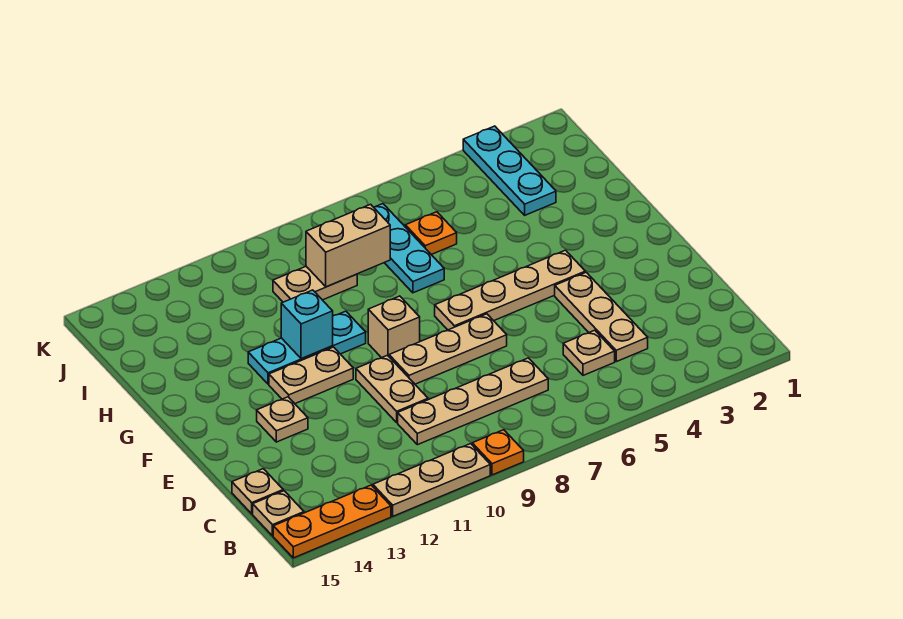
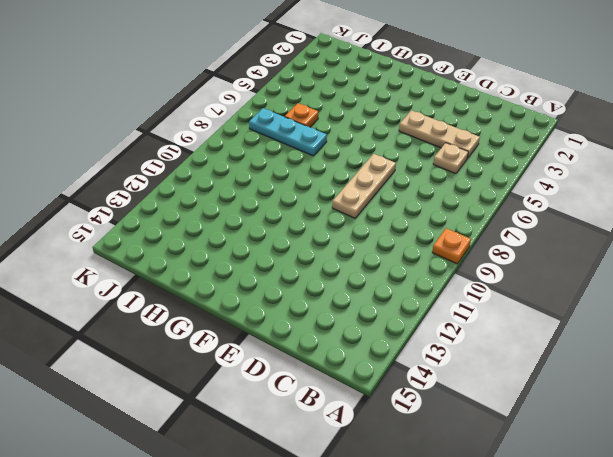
none -> tan plate A10:A12 level 1
none -> orange plate A13:A15 level 1
none -> tan plate B15 level 1

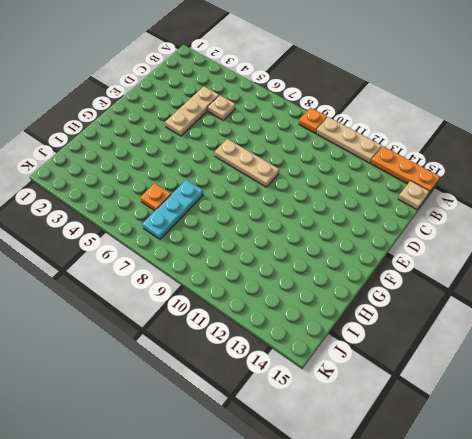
none -> tan plate C7:C10 level 1
none -> tan plate C15 level 1
none -> tan plate D10:E10 level 1

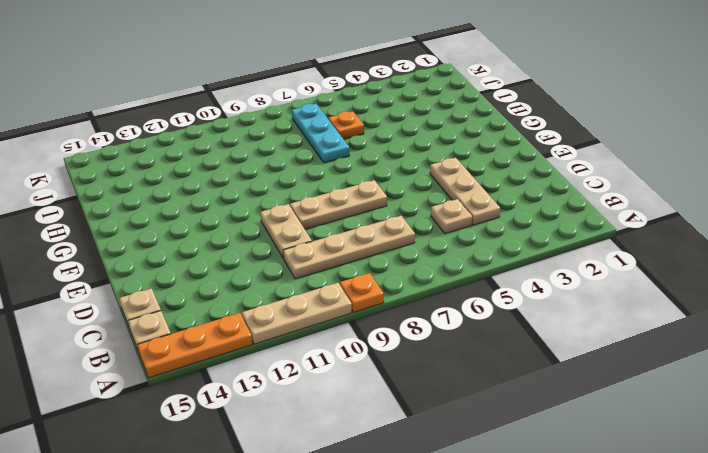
none -> tan plate E13 level 1
none -> tan plate F4:F7 level 1
none -> tan brick F9 level 1

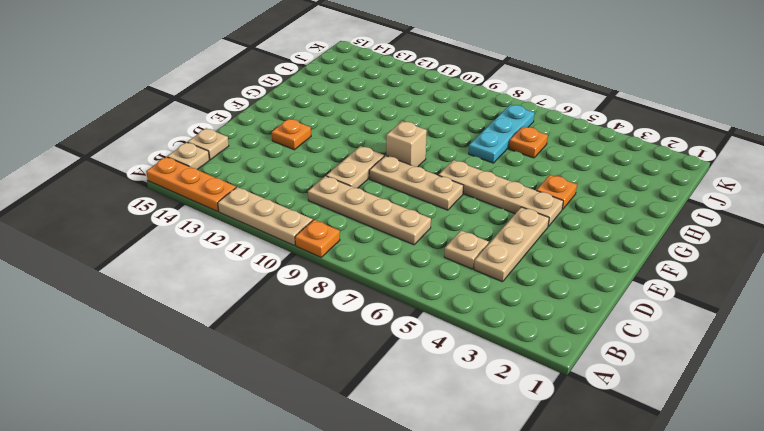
orange plate E13 level 1 -> tan plate E13 level 1
orange plate G4 level 1 -> none
none -> tan plate F11:F12 level 1
none -> cyan plate G10:G12 level 1
none -> cyan plate I3:K3 level 1

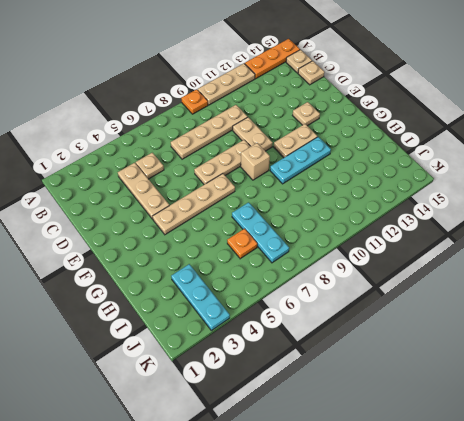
none -> tan plate I9:I10 level 1
none -> cyan brick G11 level 2
none -> tan brick I8:I9 level 2

